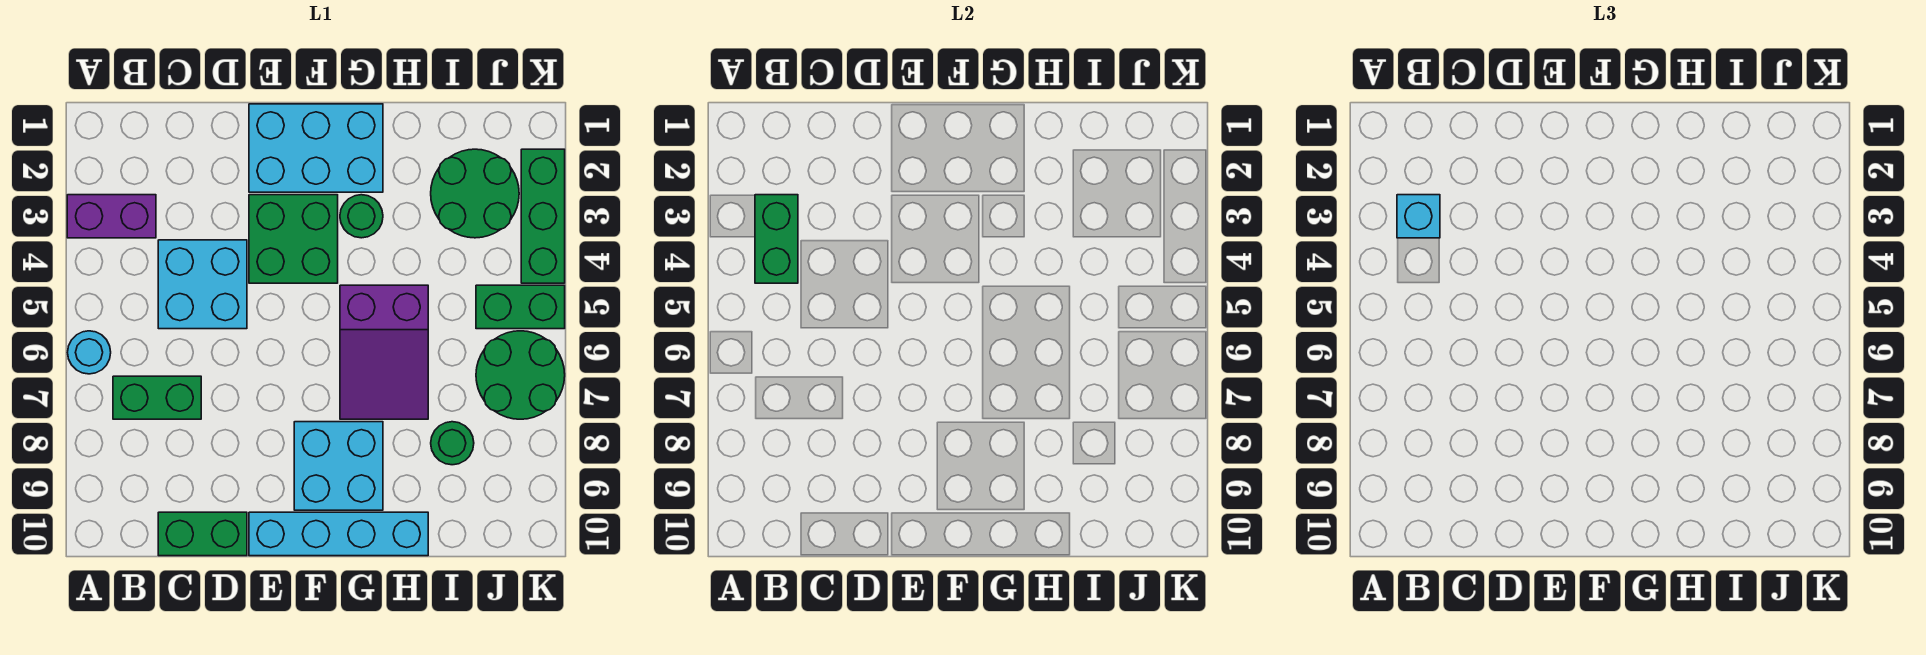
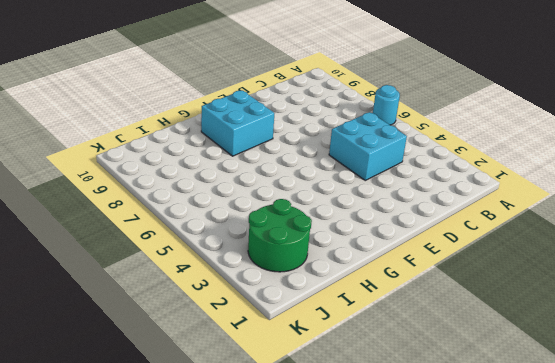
none -> purple brick A3:B3 level 1
none -> green brick B7:C7 level 1
none -> green brick C10:D10 level 1

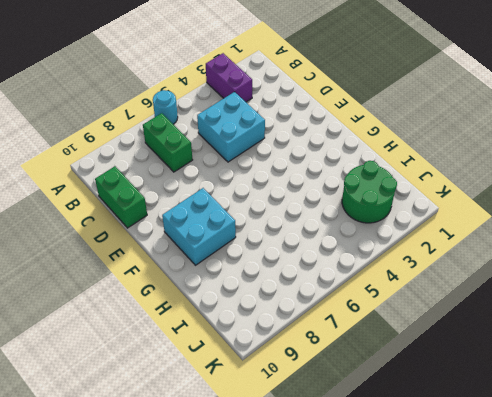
none -> cyan brick E1:G2 level 1
none -> green brick E3:F4 level 1
none -> cyan brick E10:H10 level 1

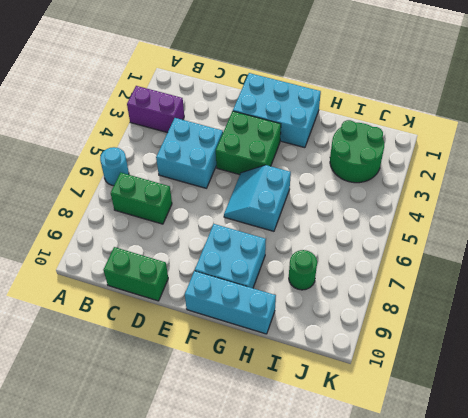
cyan slope F5:G6 level 1 top G -> purple slope G5:H7 level 1 top 5
cyan brick F10:H10 level 1 -> cyan brick E10:H10 level 1
none -> green round brick G3 level 1
none -> green brick J5:K5 level 1
none -> green round brick J6:K7 level 1

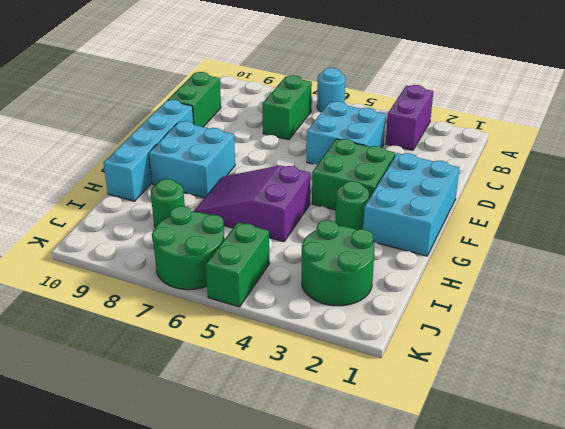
none -> green brick K2:K4 level 1
none -> green brick B3:B4 level 2
none -> cyan brick B3 level 3

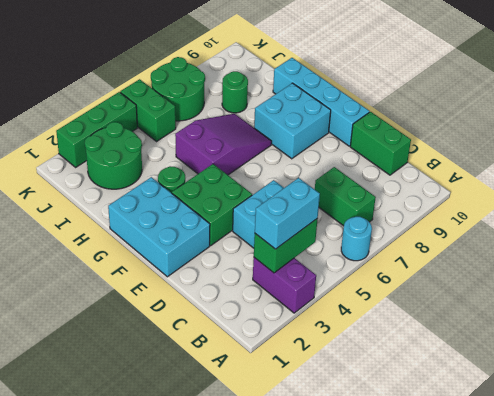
cyan brick B3:B4 level 3 -> cyan brick B3 level 3

